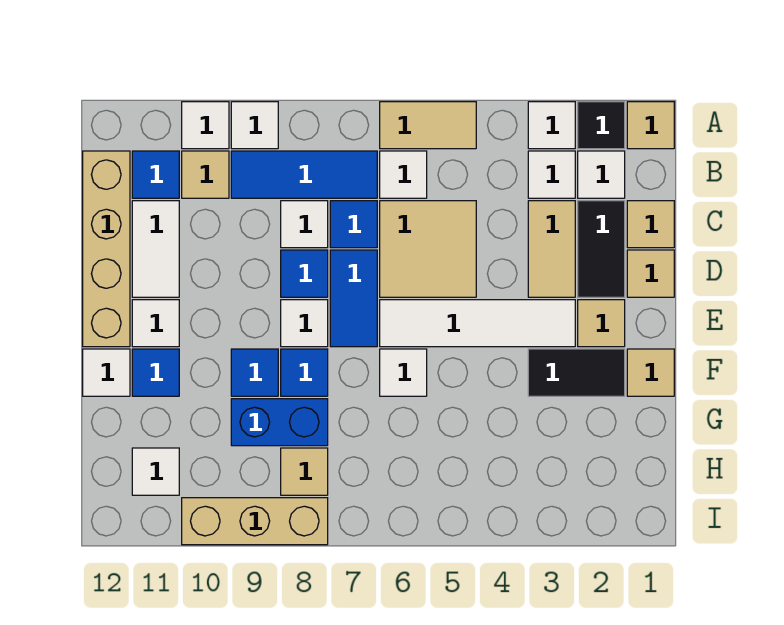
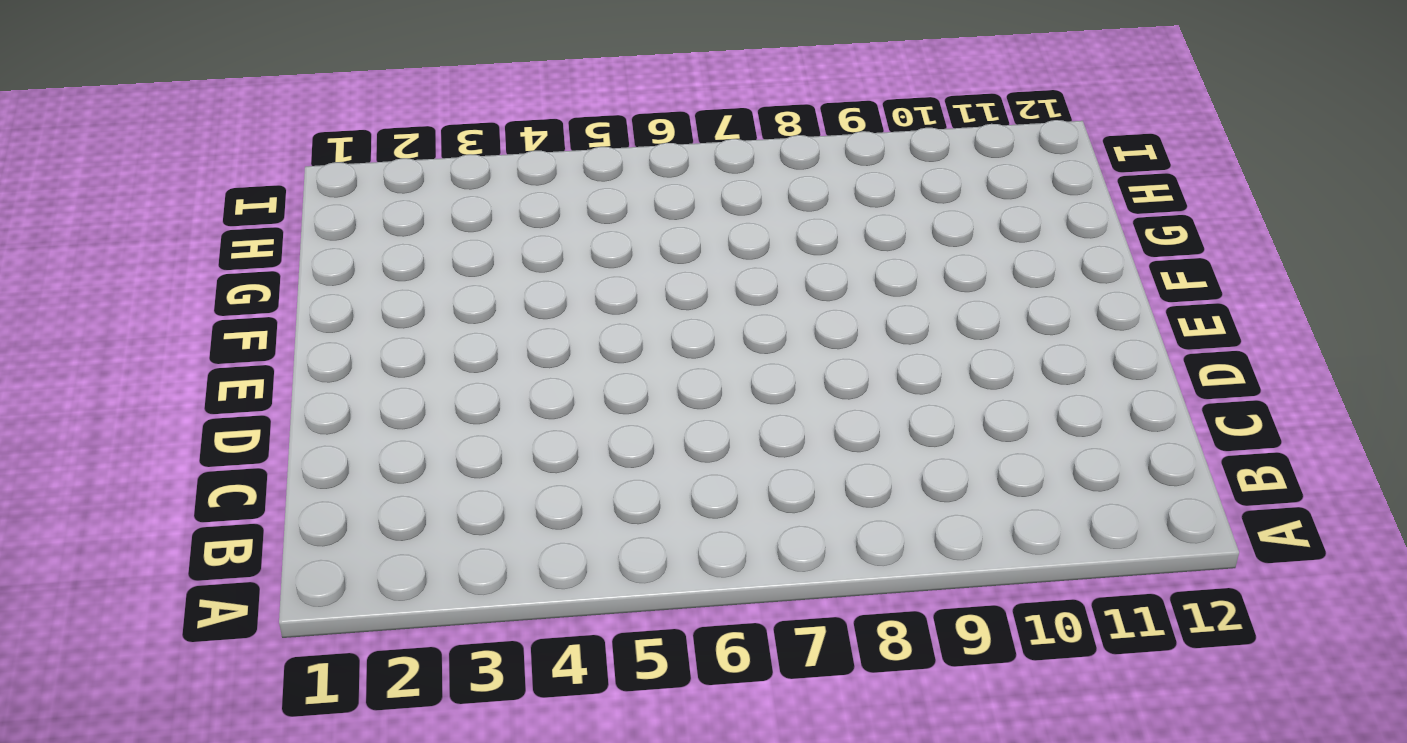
none -> tan tile A1 level 1
none -> black tile A2 level 1
none -> white tile A3 level 1
none -> tan tile A5:A6 level 1

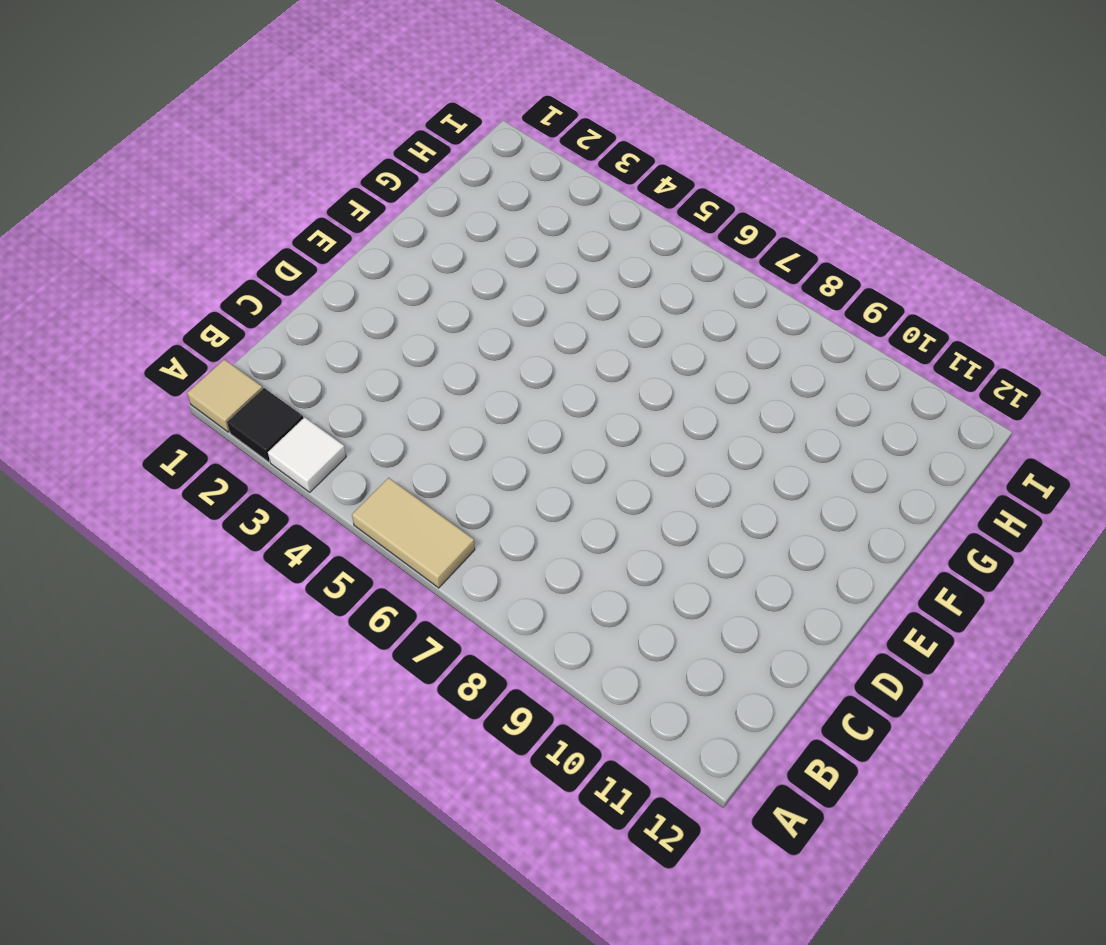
none -> white tile A9 level 1
none -> white tile A10 level 1
none -> white tile B2 level 1
none -> white tile B3 level 1

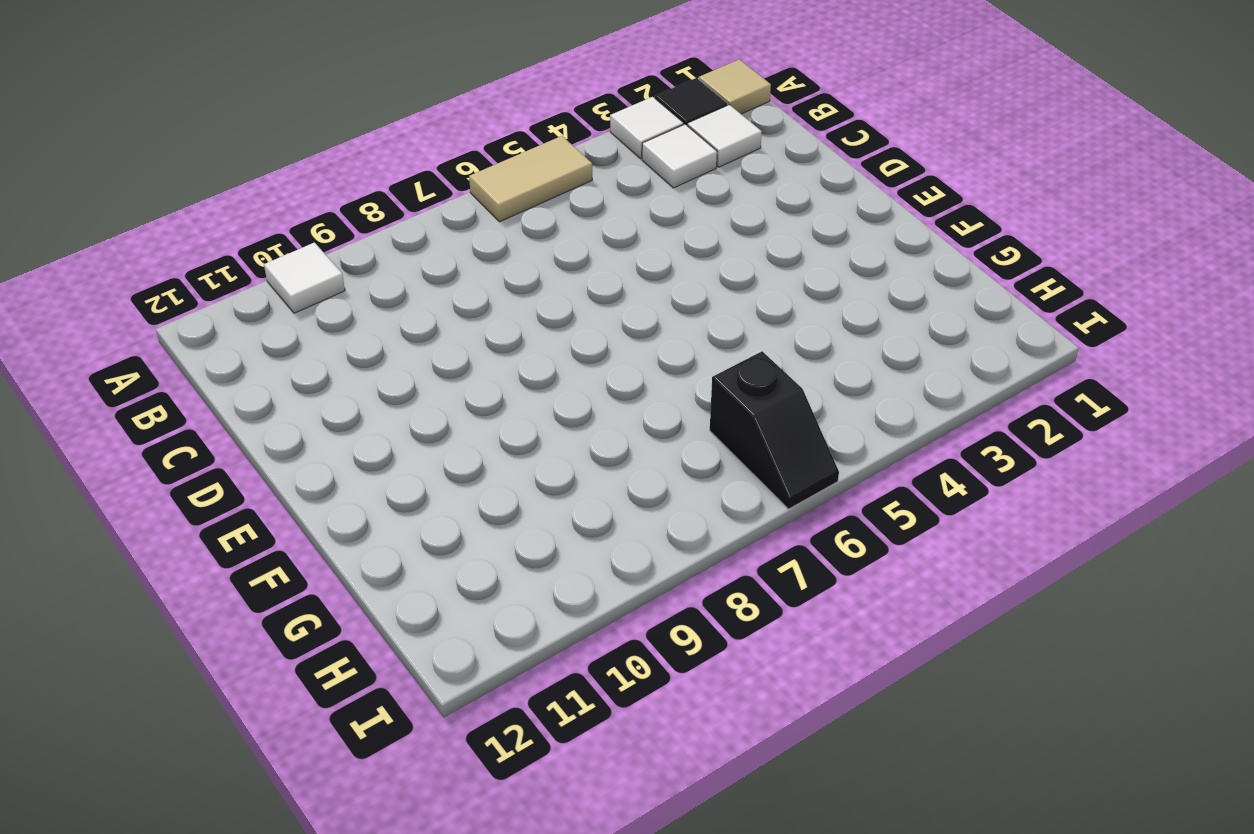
black slope H6:I6 level 1 top H -> none
none -> white tile A9 level 1
none -> white tile B6 level 1
none -> blue tile B7:B9 level 1
none -> tan tile B10 level 1

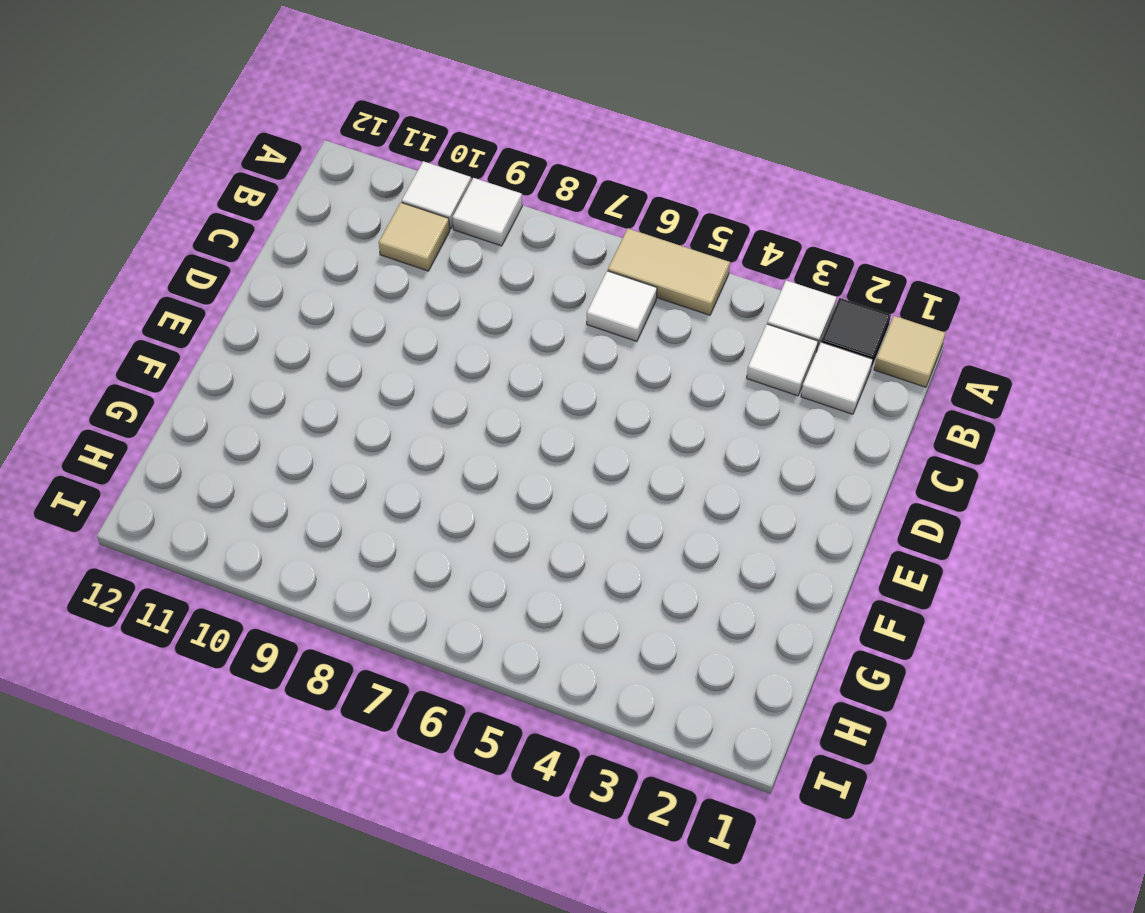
none -> blue tile B7:B9 level 1
none -> blue tile B11 level 1
none -> tan brick B12:E12 level 1
none -> tan tile C1 level 1

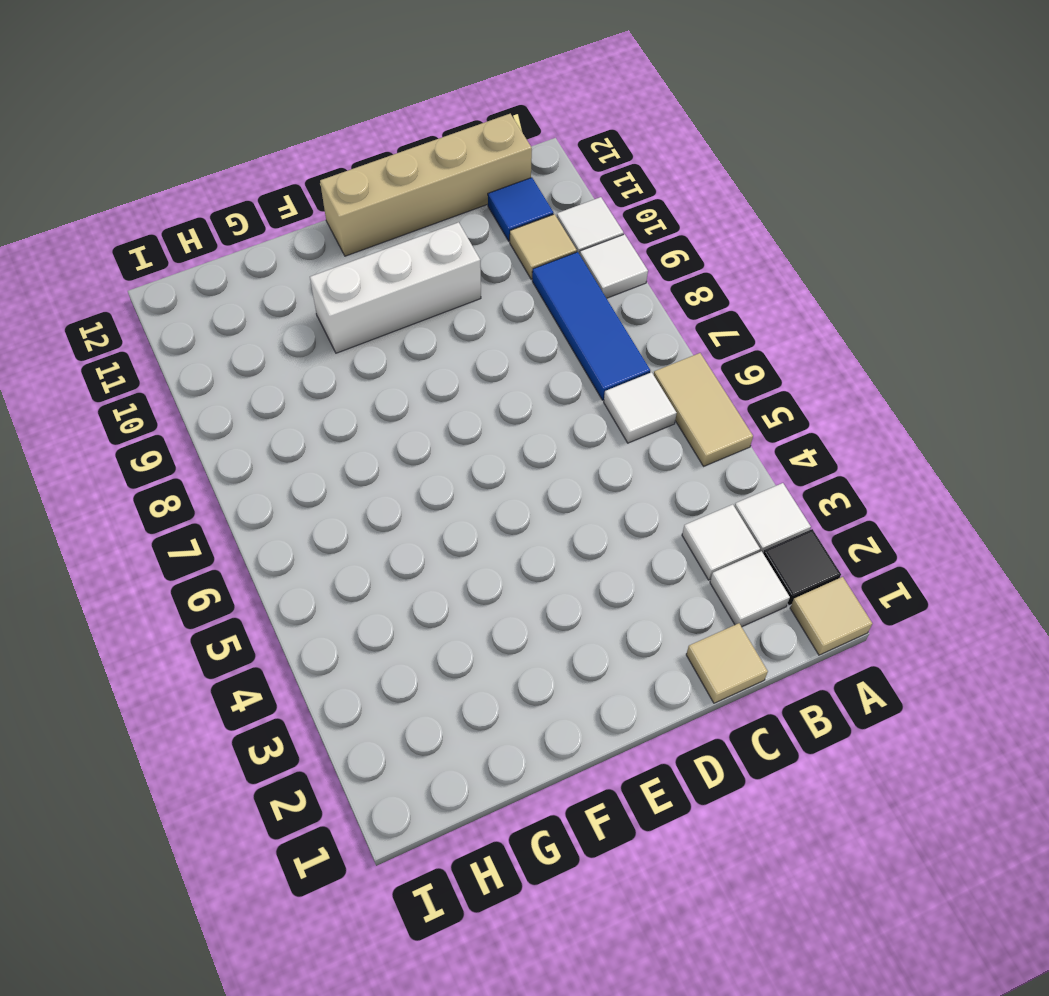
white brick D10:F10 level 1 -> none
none -> black tile C2:D2 level 1
none -> tan tile C3:D3 level 1
none -> tan tile C5:D6 level 1
none -> blue tile C7 level 1

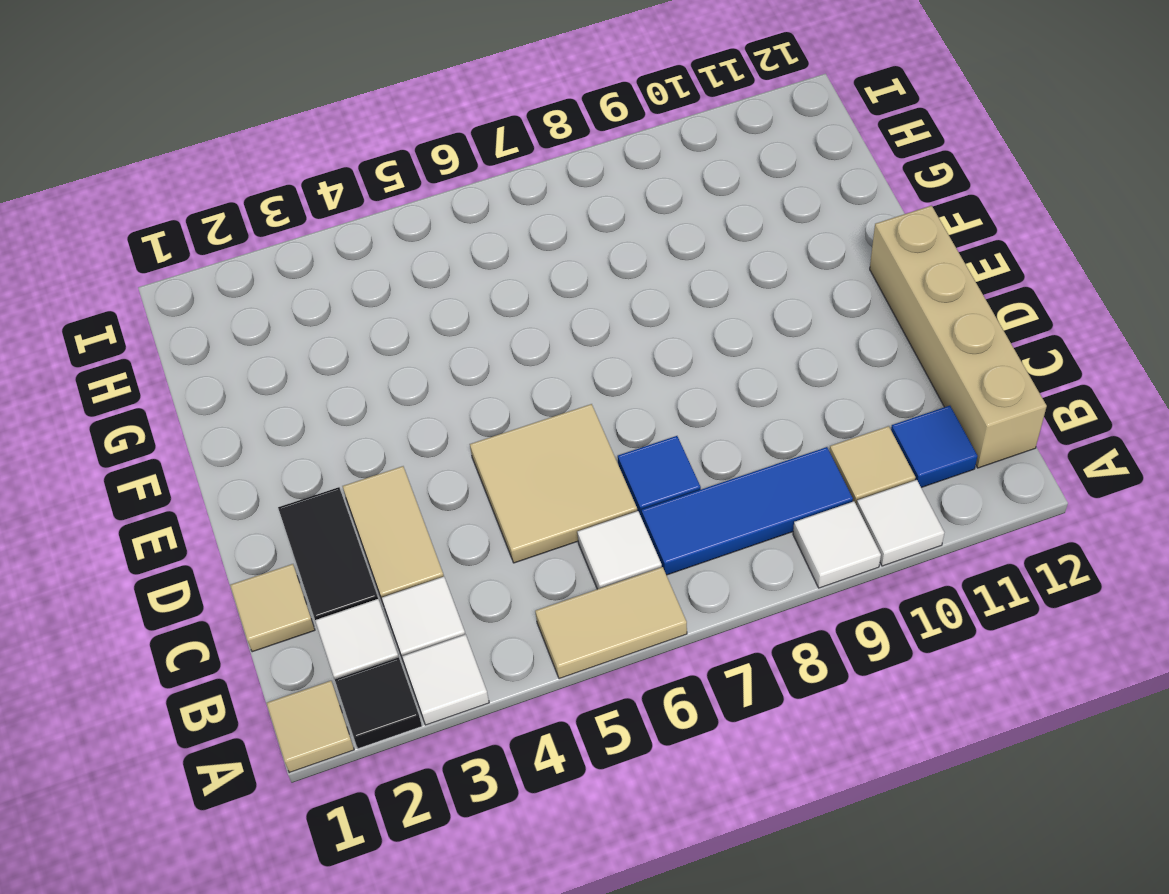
none -> white tile C8 level 1
none -> white tile C11:D11 level 1
none -> tan tile D1 level 1
none -> blue tile D7:E7 level 1

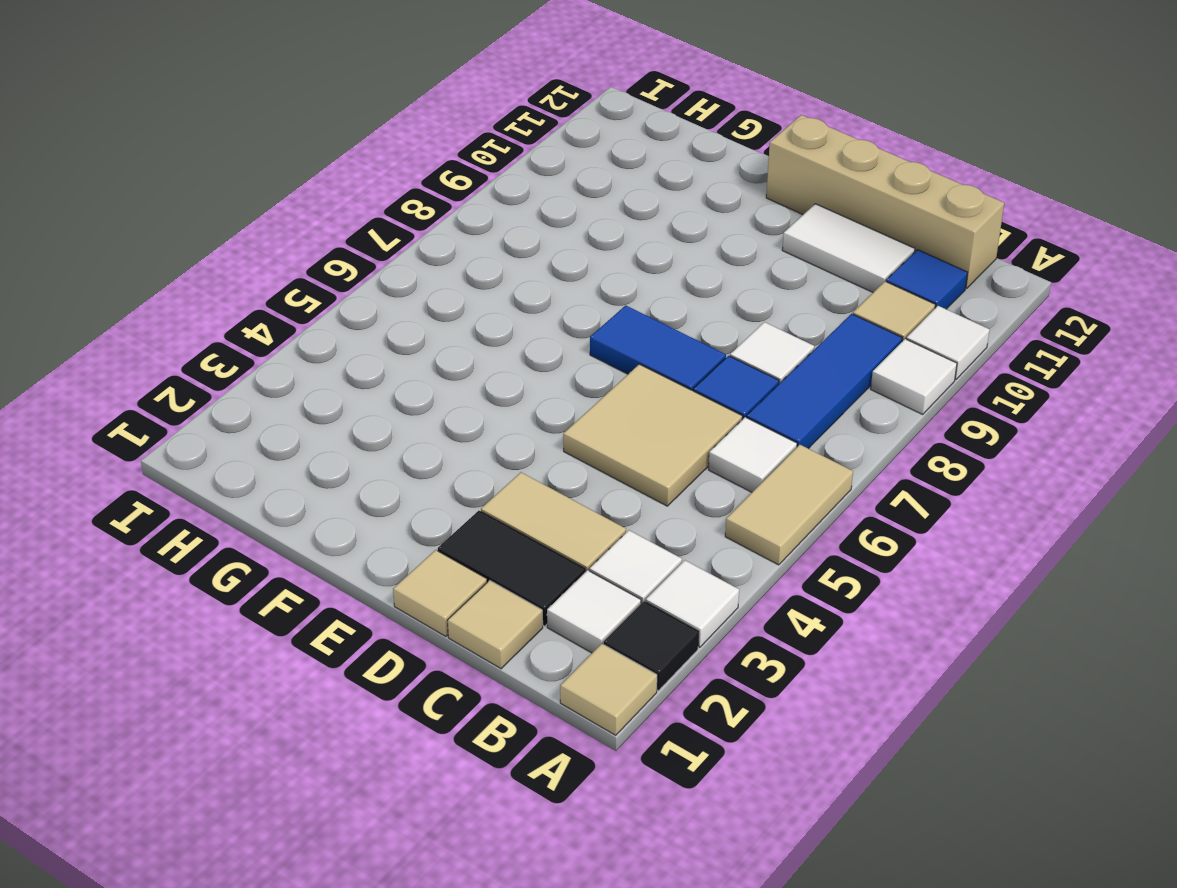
none -> blue tile D8 level 1
none -> tan tile E2 level 1
none -> white tile E3:E6 level 1
none -> white tile E8 level 1

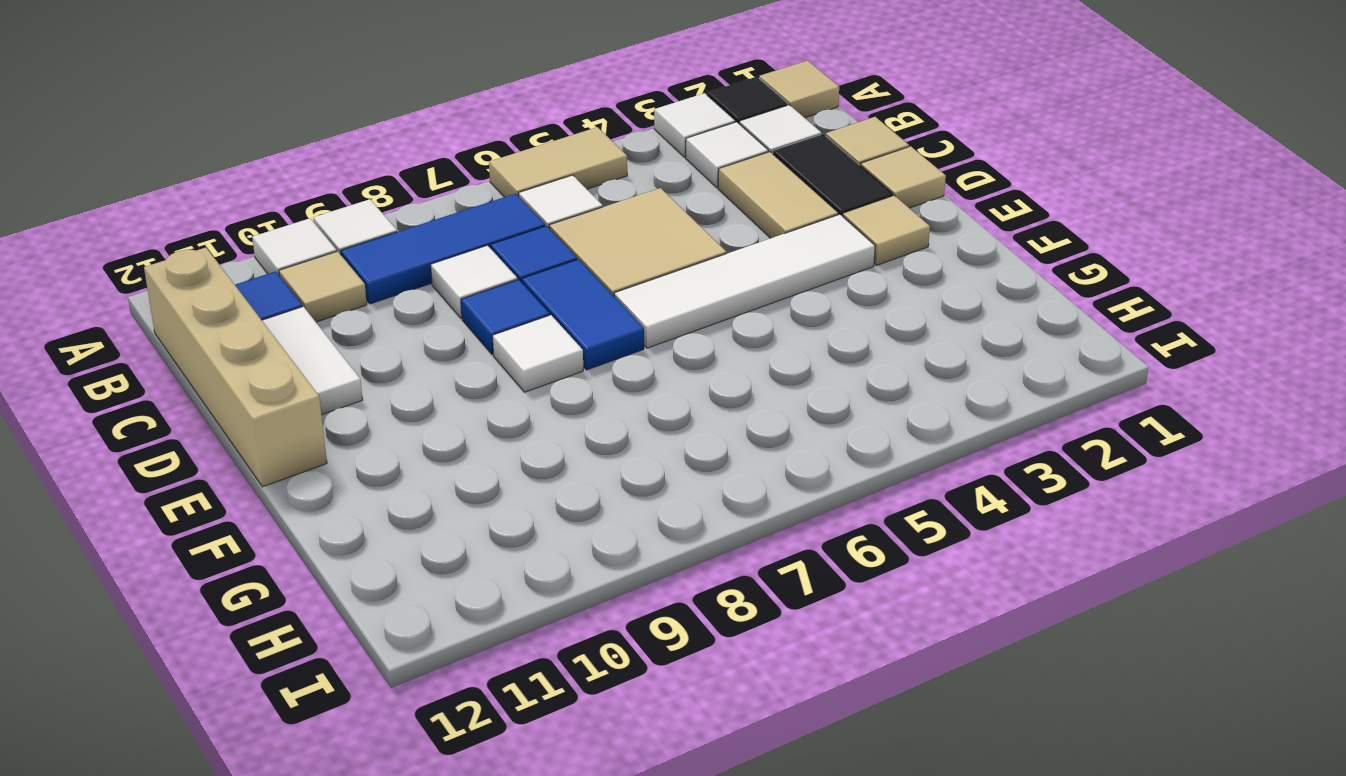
none -> white tile E11 level 1
none -> tan tile F1 level 1
none -> black tile F2:F3 level 1
none -> white tile F6 level 1

